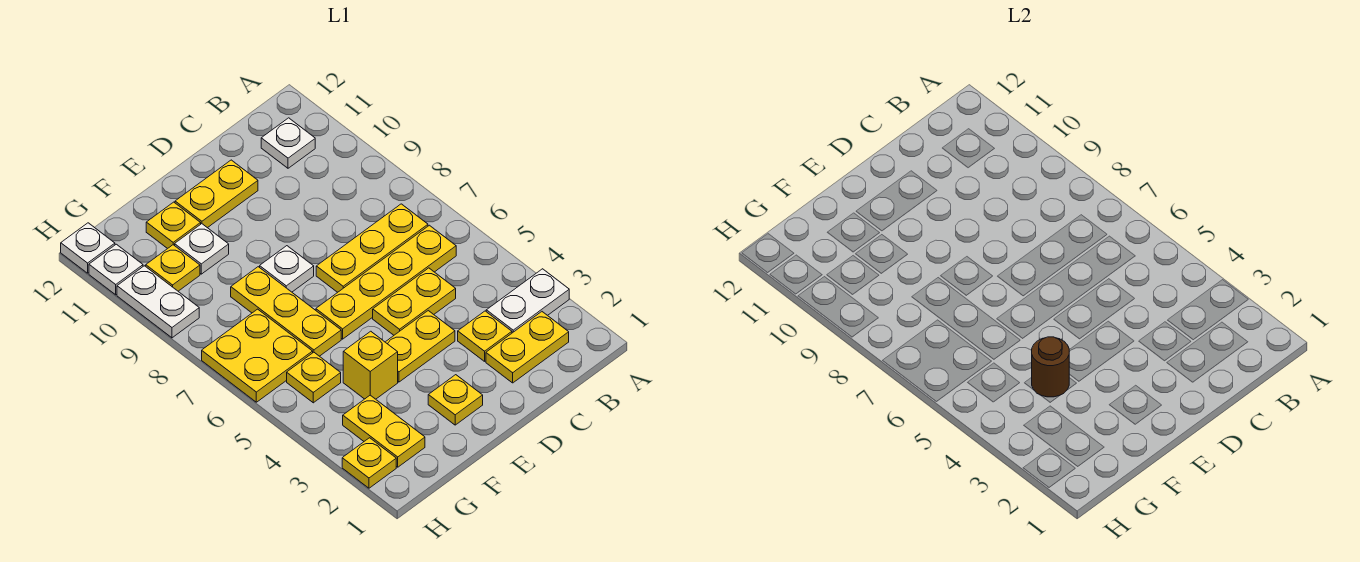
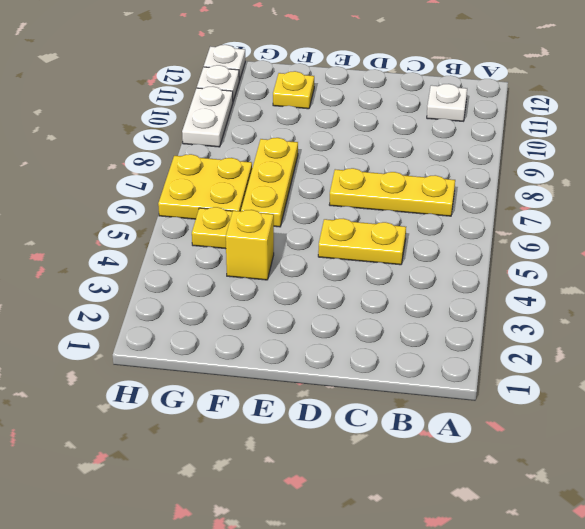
none -> white plate A3:B3 level 1
none -> yellow plate B2:C2 level 1
none -> yellow plate B6:E6 level 1

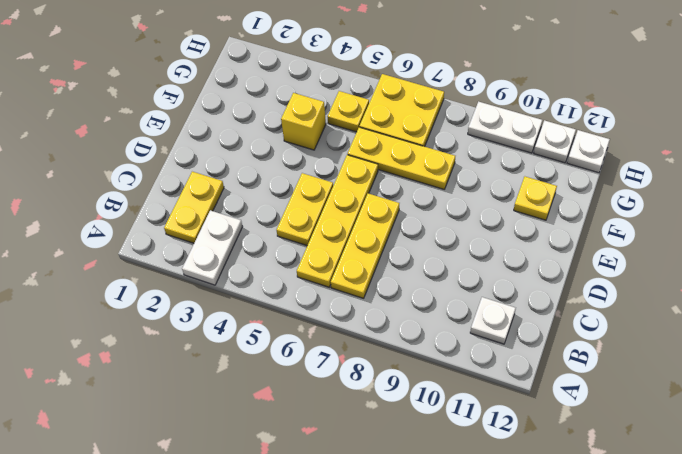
none -> yellow plate C3 level 1
none -> yellow plate D4:E4 level 1
none -> yellow plate D11:E11 level 1

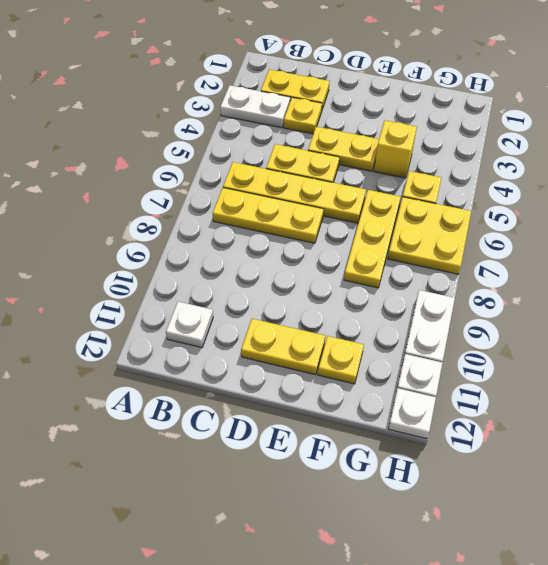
none -> yellow plate E2 level 1
none -> white plate E8 level 1
none -> white plate F10 level 1

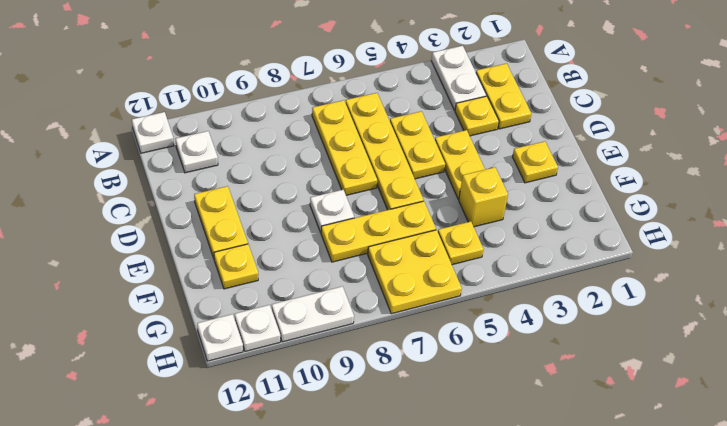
white plate A12 level 1 -> white plate F10 level 1
none -> yellow plate G2:G3 level 1
none -> yellow plate G10 level 1
none -> yellow plate H2 level 1

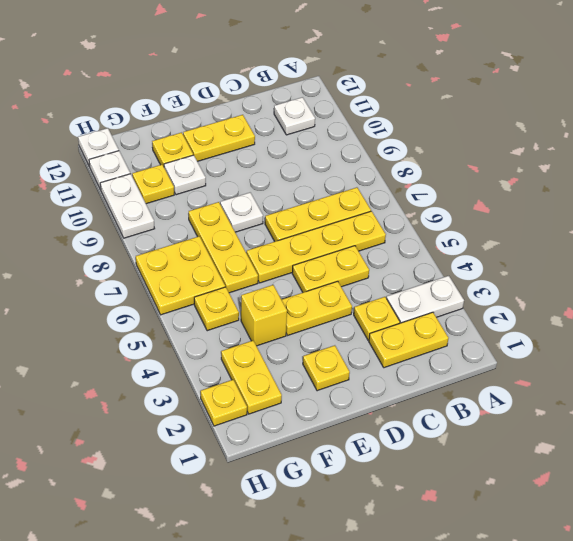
none -> brown round brick F4 level 2

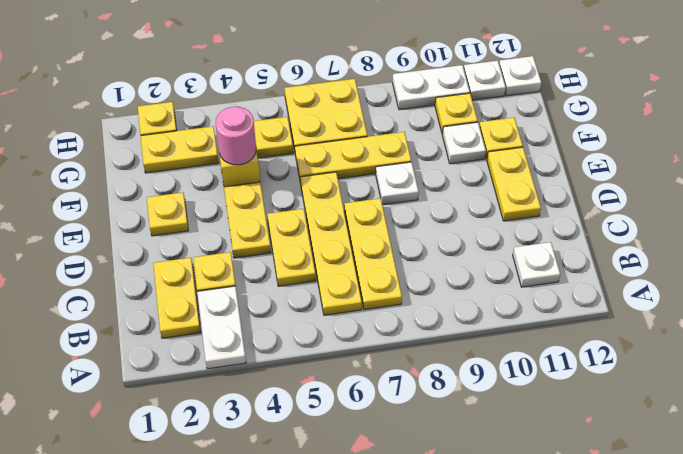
pink round brick F4 level 2 -> brown round brick F4 level 2

